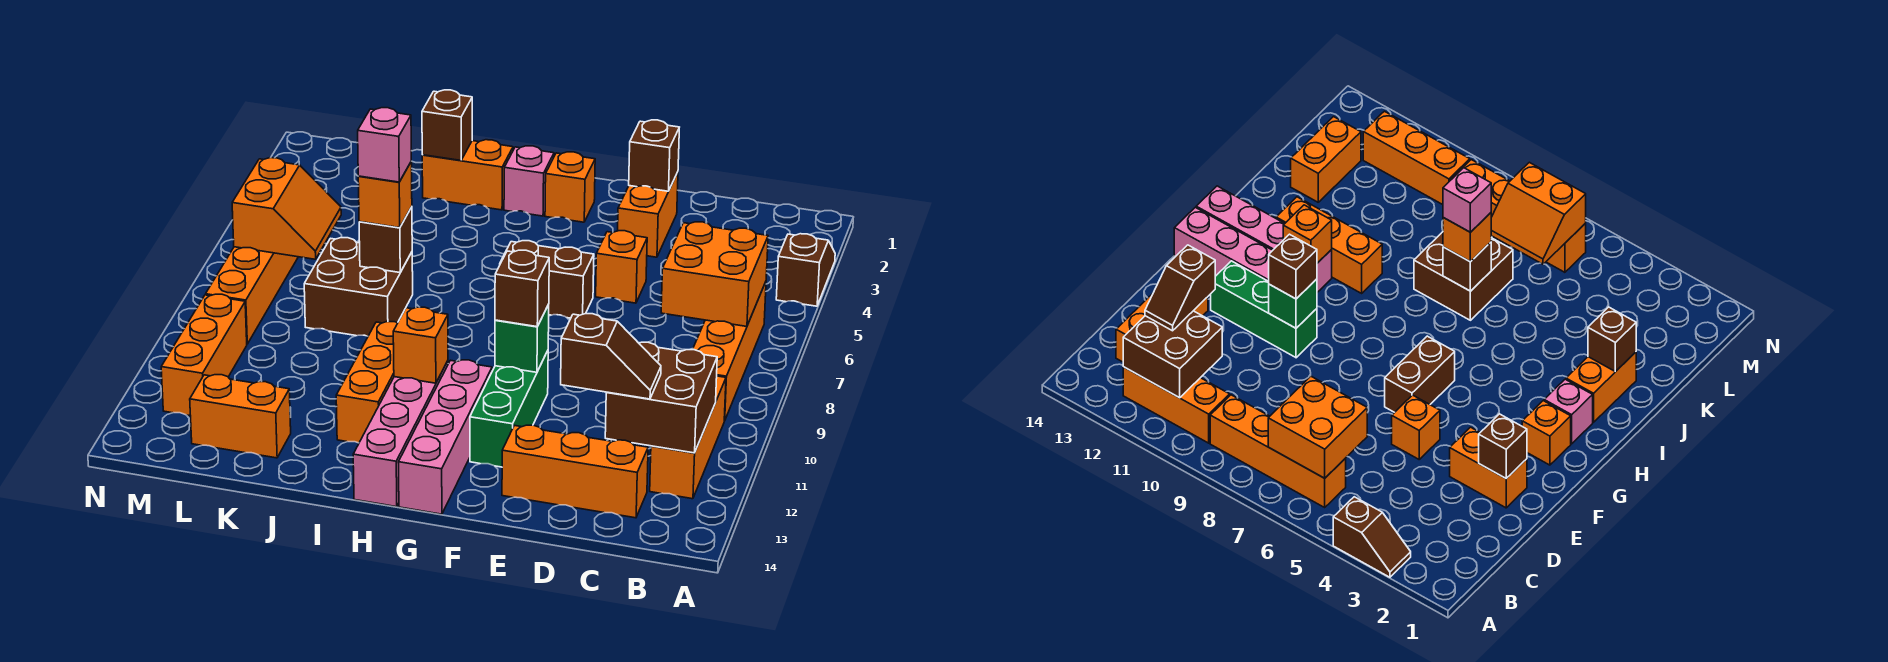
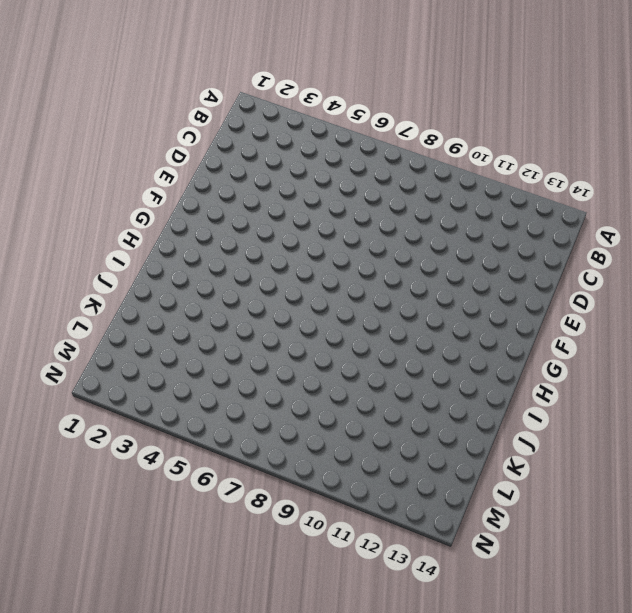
none -> brown slope A3:A4 level 1 top 4
none -> orange brick B6:B9 level 1
none -> orange brick B10:B12 level 1
none -> orange brick C13:E13 level 1

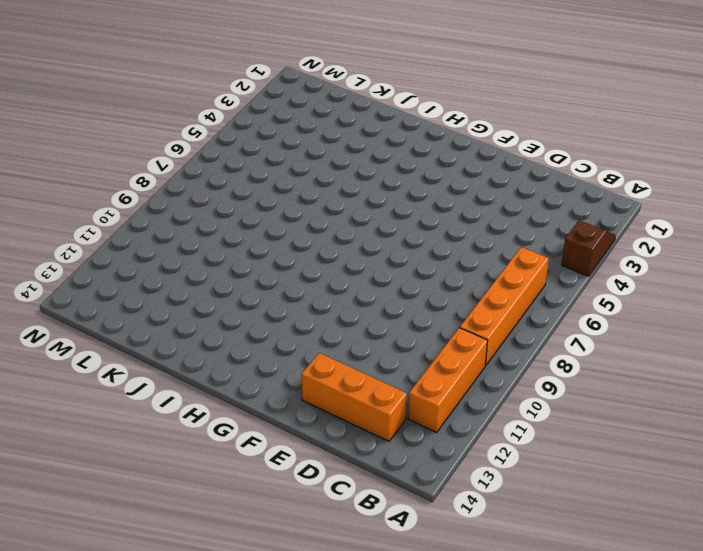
none -> orange brick E2:E3 level 1
none -> orange brick E5 level 1
none -> brown brick F6:G6 level 1
none -> green brick F10:F12 level 1

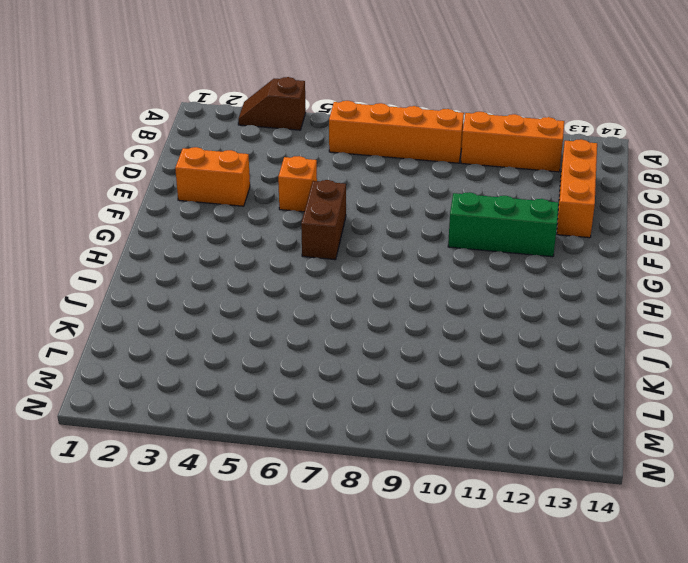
none -> orange brick G2 level 1
none -> pink brick G11:G14 level 1
none -> pink brick H2 level 1
none -> pink brick H11:H14 level 1

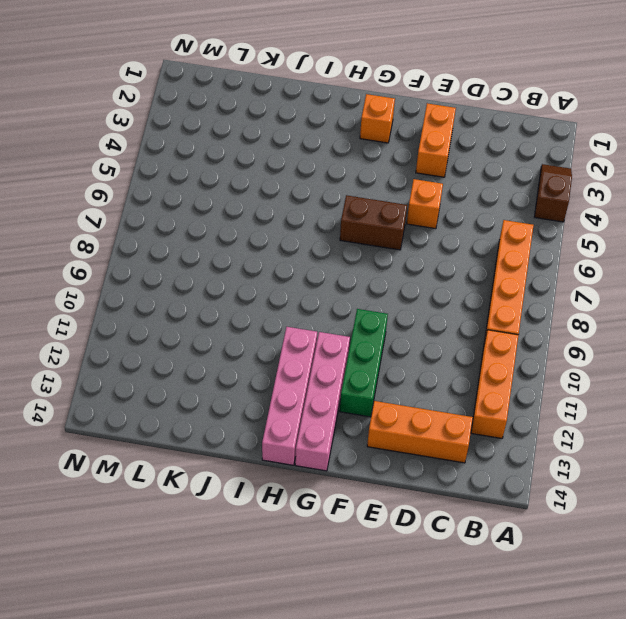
none -> pink brick H2 level 1
none -> orange brick I2:J2 level 1
none -> orange brick I10:I12 level 1
none -> brown brick J7:K8 level 1

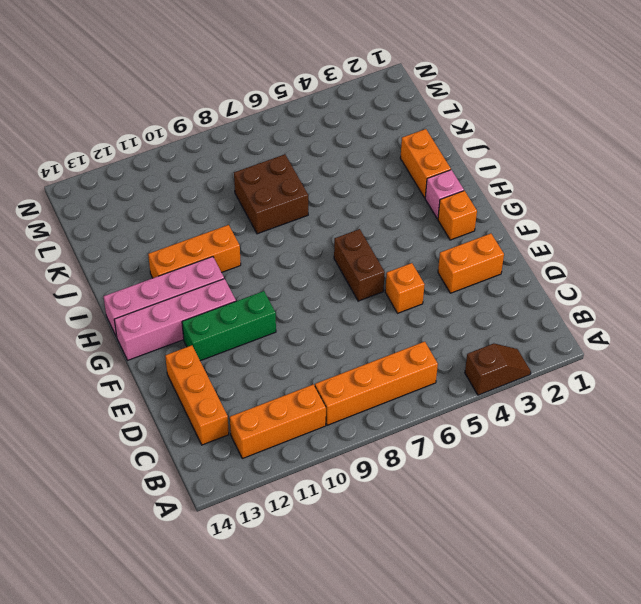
none -> orange brick K13:L13 level 1
none -> orange brick M6:M9 level 1
none -> orange brick M10:M12 level 1
none -> orange brick B6:C7 level 2

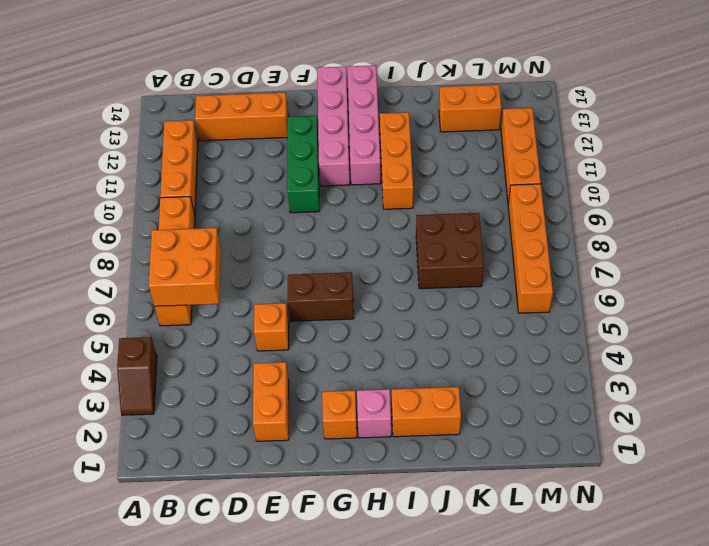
none -> brown brick B11:C12 level 2
none -> brown brick E2 level 2
none -> green brick F10 level 2
none -> orange brick H11 level 2

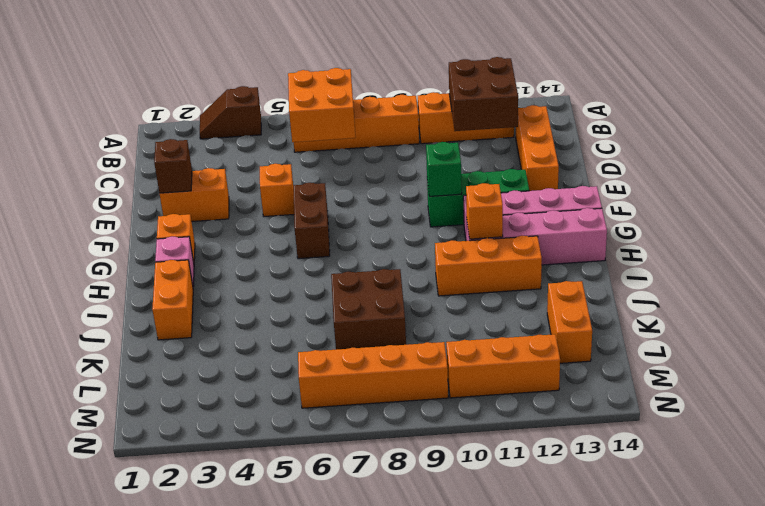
none -> brown brick J2 level 2
none -> brown brick J7 level 2
none -> orange slope L6:M7 level 2 top M
none -> brown slope C12:D12 level 3 top D

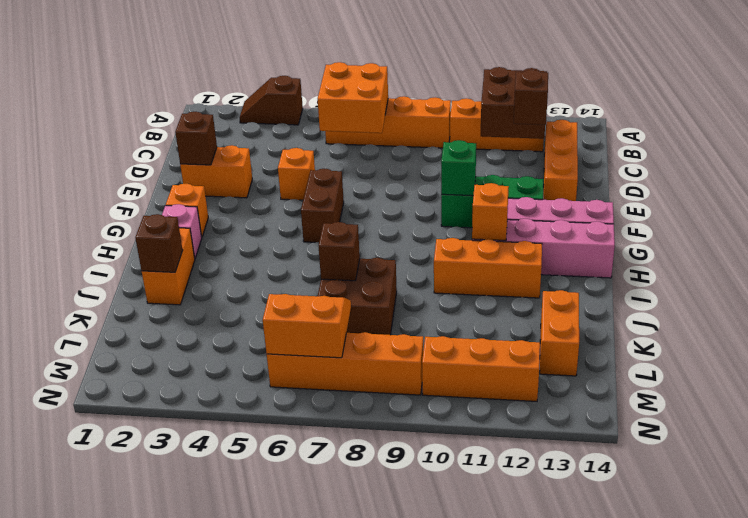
none -> brown brick F10 level 3
none -> orange brick J7 level 3
none -> pink brick J7 level 4

